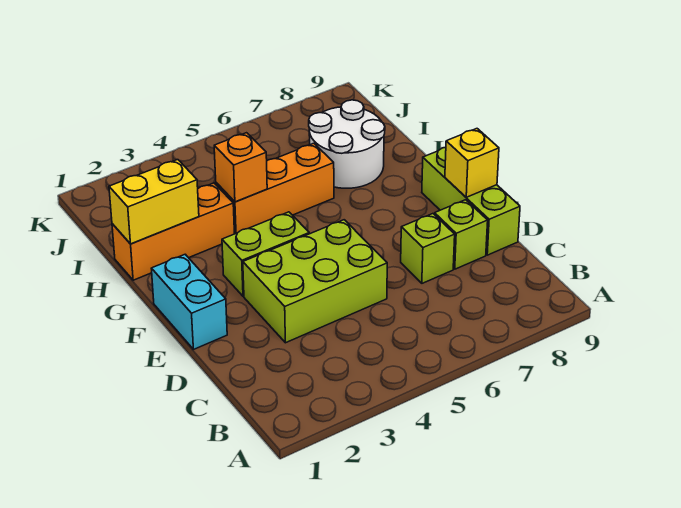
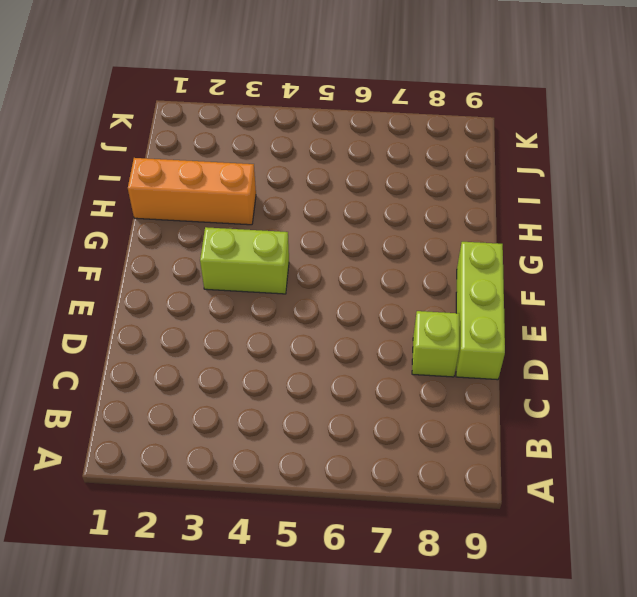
none -> lime brick D3:E5 level 1
none -> lime brick D7 level 1
none -> cyan brick E1:F1 level 1

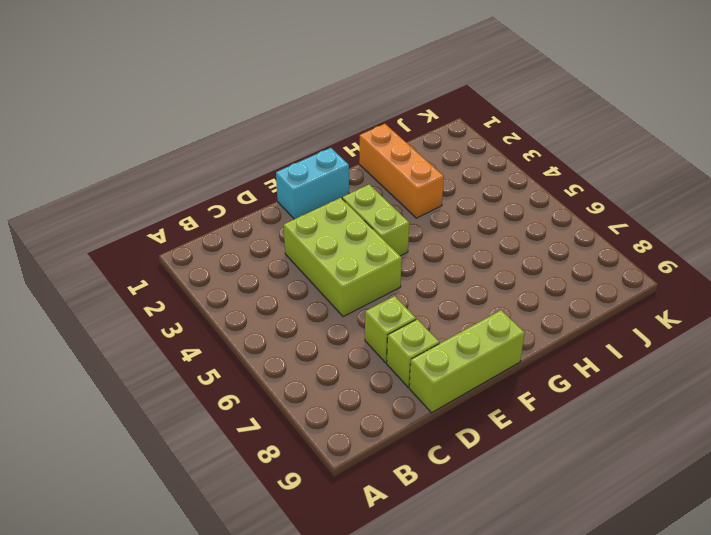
none -> orange brick H4:H6 level 1
none -> white round brick H7:I8 level 1
none -> yellow brick E9 level 2

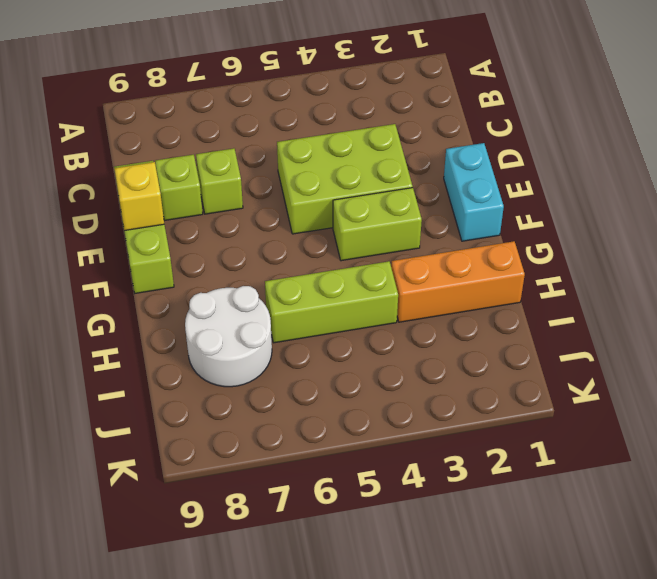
lime brick H4:H6 level 1 -> orange brick H4:H6 level 1
none -> yellow brick H1:H2 level 2
none -> orange brick H4 level 2

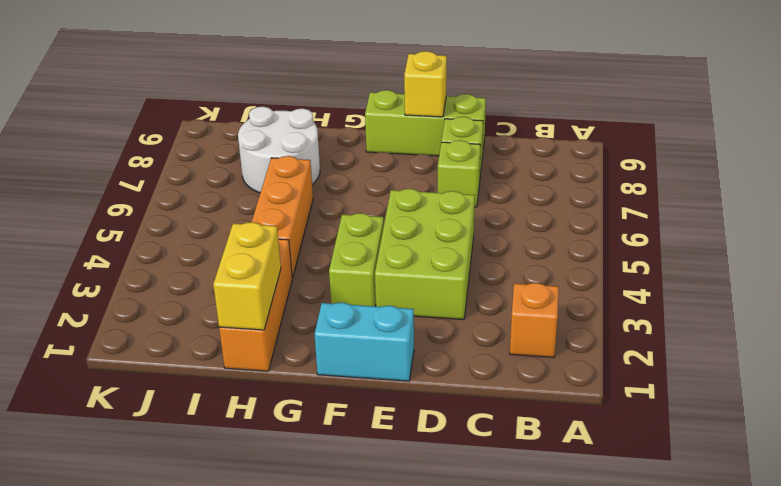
orange brick B2 level 1 -> orange brick H4 level 2

